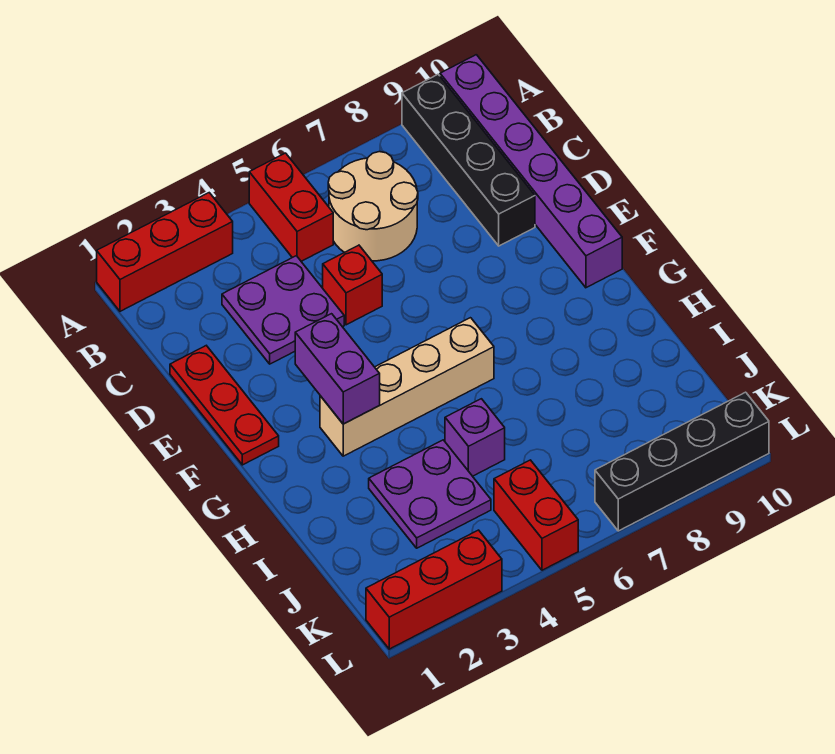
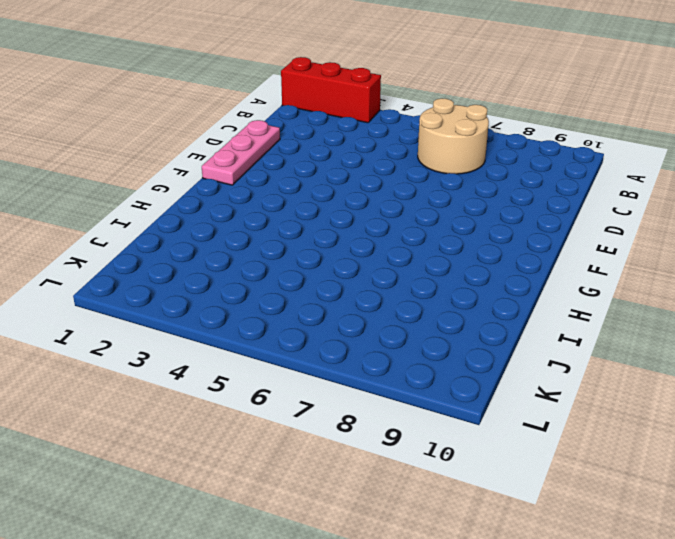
pink plate D1:F1 level 1 -> red plate D1:F1 level 1
none -> red brick A5:B5 level 1
none -> black brick A9:D9 level 1
none -> purple brick A10:F10 level 1

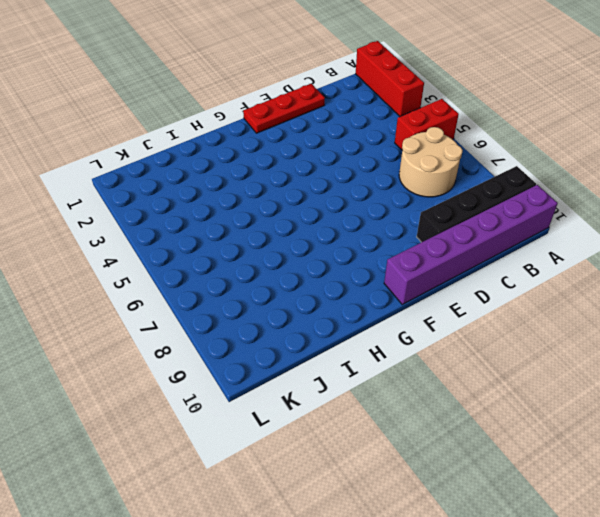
none -> purple plate C3:D4 level 1
none -> red brick D5 level 1
none -> tan brick G3:G6 level 1

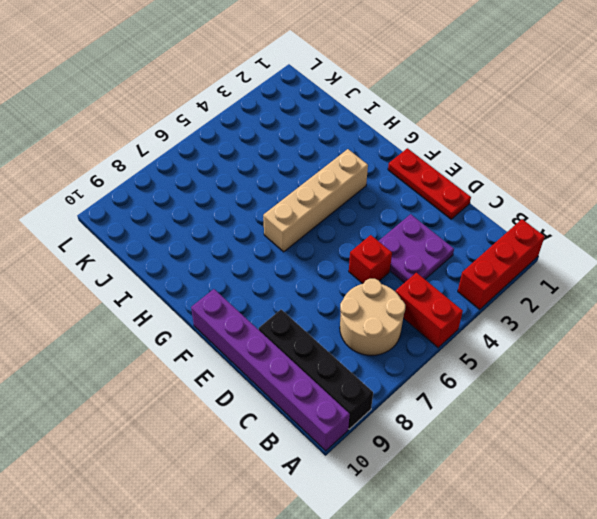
none -> purple plate I3:J4 level 1
none -> purple brick I5 level 1
none -> red brick K5:L5 level 1

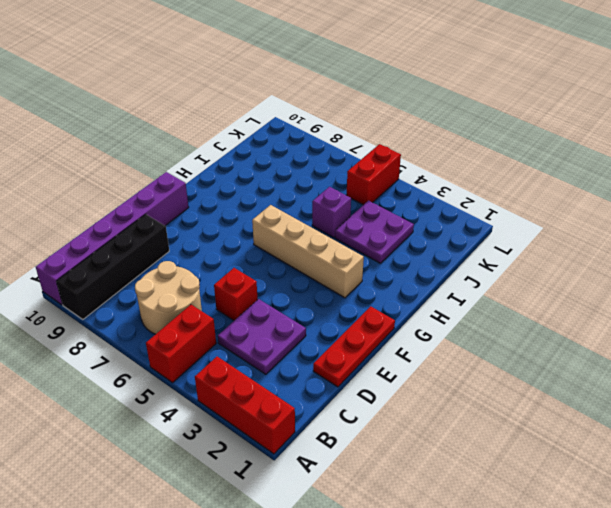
none -> red brick L1:L3 level 1
none -> black brick L7:L10 level 1
none -> purple brick F3:G3 level 2

